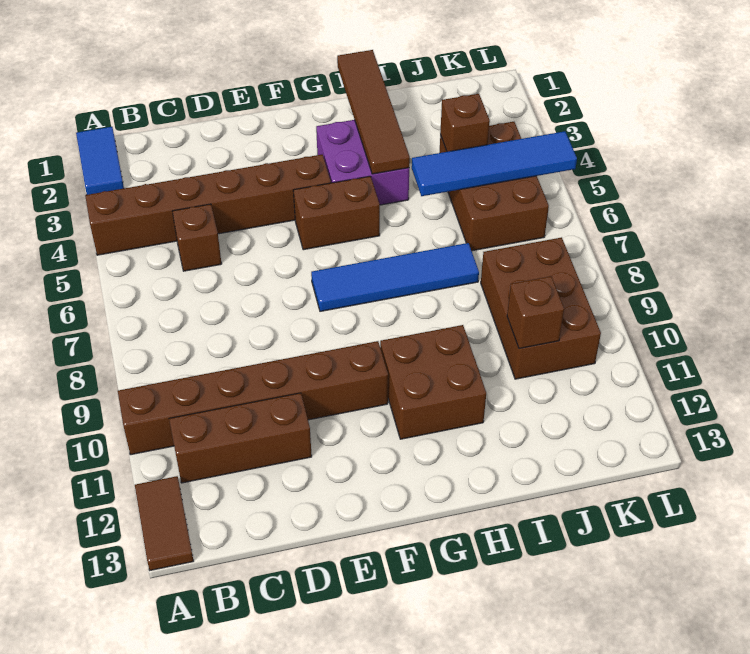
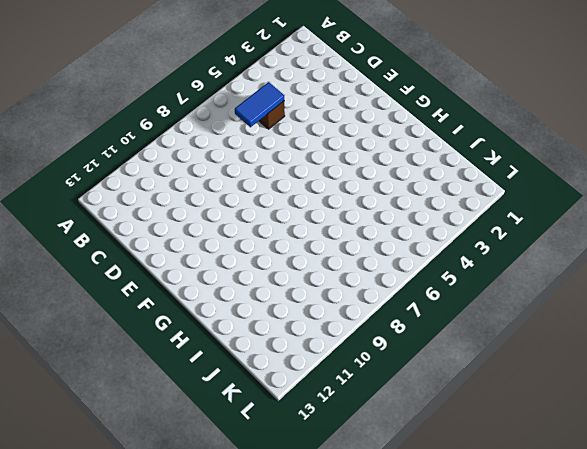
blue tile C5:C6 level 2 -> blue tile A1:A2 level 1
none -> brown brick A4:F4 level 1
none -> brown brick A10:F10 level 1
none -> brown tile A12:A13 level 1

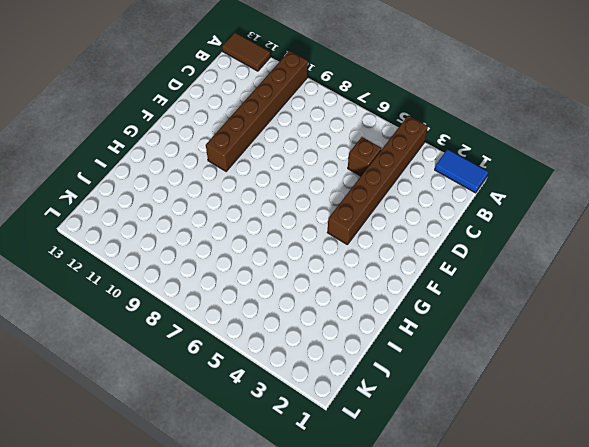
none -> brown brick B11:D11 level 1
none -> brown brick F5:G5 level 1
none -> blue tile F7:I7 level 1

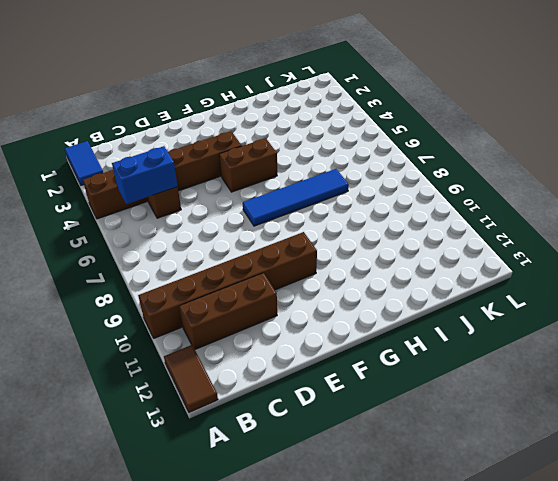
blue brick B5:C5 level 2 -> none
none -> purple brick G3:H4 level 1
none -> brown brick G10:H11 level 1
none -> brown brick J4:K6 level 1

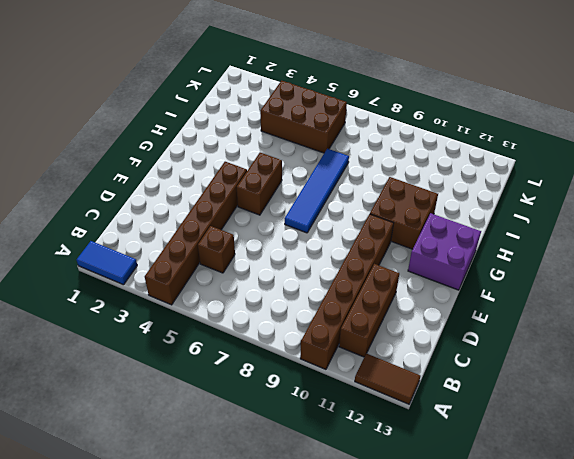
purple brick F12:G13 level 1 -> purple brick G3:H4 level 1
none -> brown brick J8:K10 level 1
none -> brown tile H1:H4 level 2
none -> blue tile I5:L5 level 2

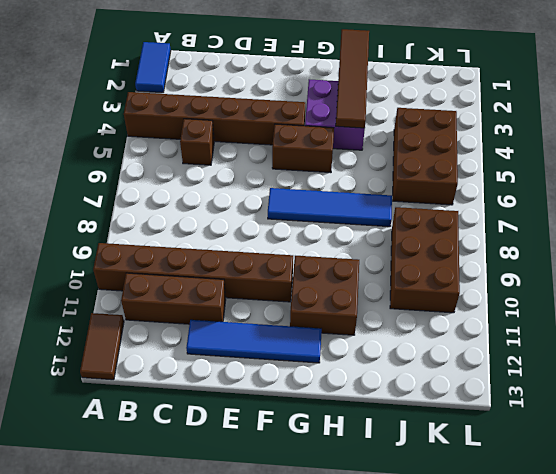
blue tile D12:G12 level 1 -> blue tile I5:L5 level 2
none -> brown brick J4 level 2
none -> brown brick J10 level 2

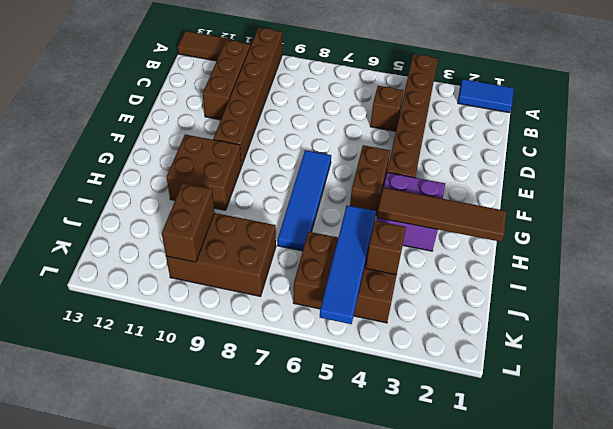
brown brick J10:K10 level 2 -> brown brick J10 level 2

